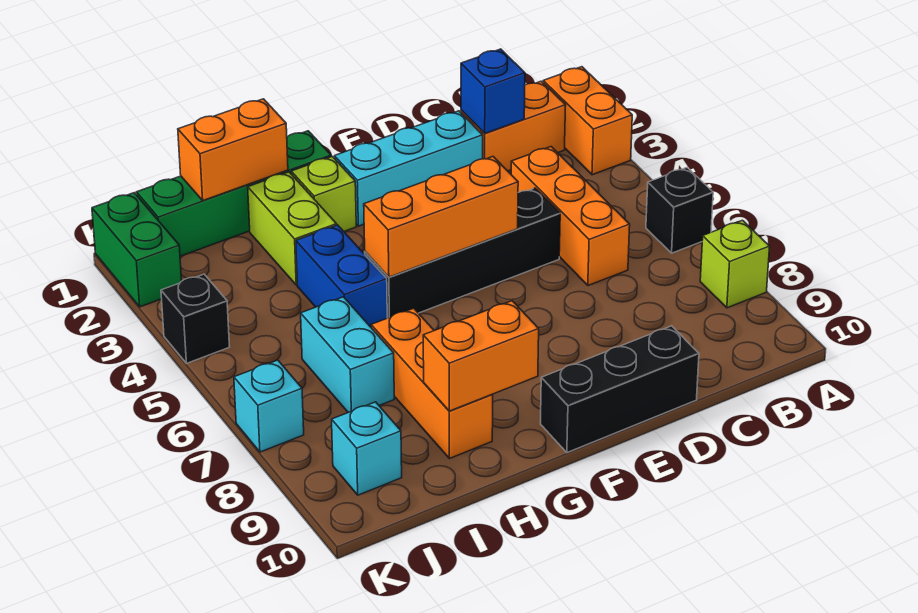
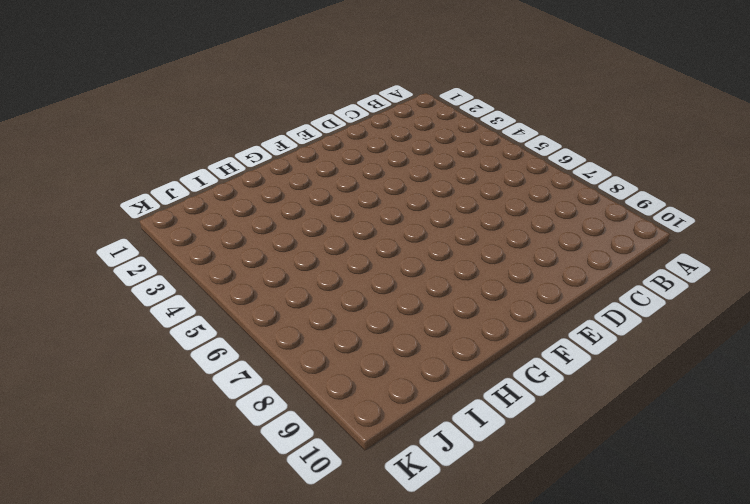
none -> orange brick A2:A3 level 1
none -> black brick A6 level 1
none -> lime brick A8 level 1

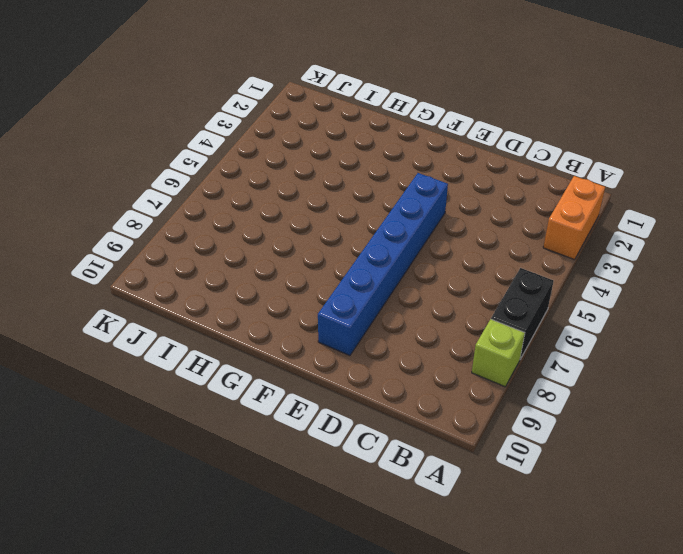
black brick A6:A7 level 1 -> black brick A6 level 1
blue brick E4:E9 level 1 -> black brick D5:G5 level 1
none -> orange brick B2:C2 level 1
none -> orange brick C4:C6 level 1
none -> cyan brick D2:F2 level 1

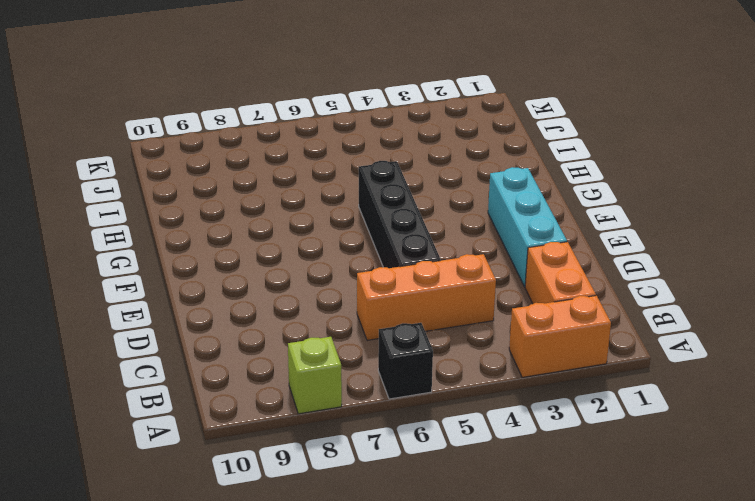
none -> black brick D10:F10 level 1
none -> green brick G1:J1 level 1
none -> lime brick G2 level 1

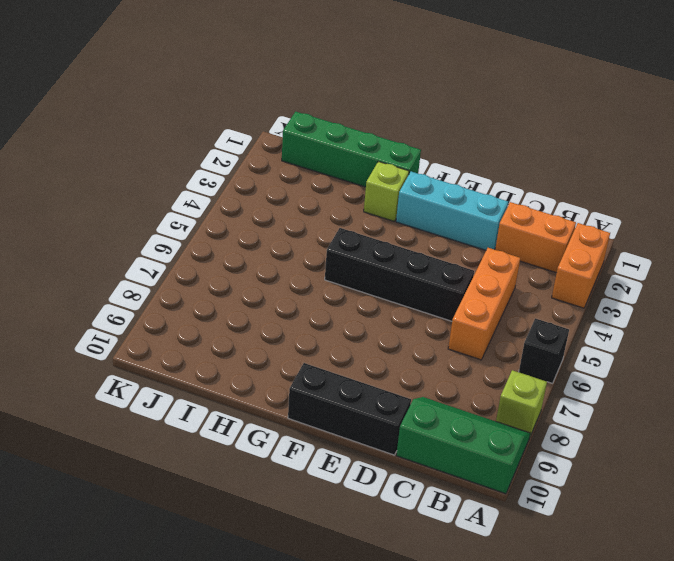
green slope A9:C10 level 1 top 10 -> none
none -> lime brick H2:H3 level 1
none -> blue brick H4:H5 level 1
none -> orange brick H7:H9 level 1

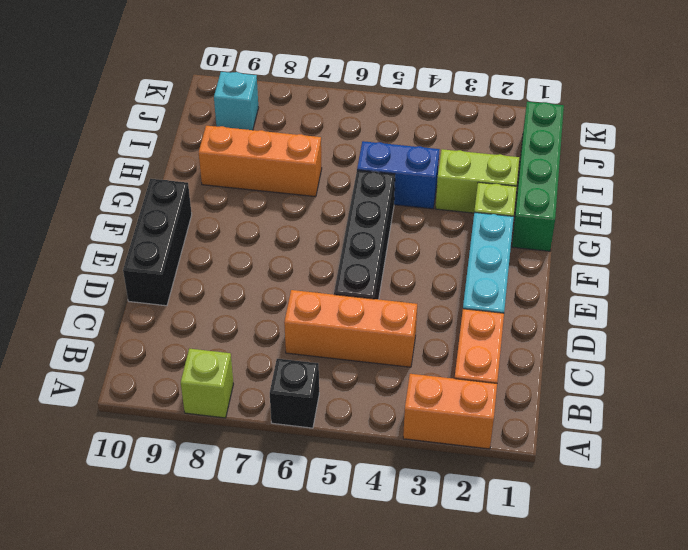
none -> cyan brick I6:I7 level 1
none -> green brick K1:K2 level 1
none -> black brick K4 level 1

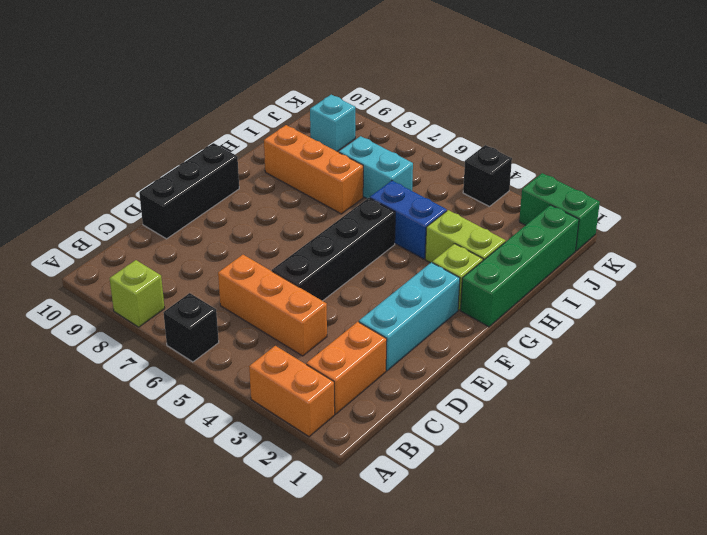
none -> cyan brick K7 level 1
none -> blue brick C2 level 2
none -> orange brick E5:G5 level 2

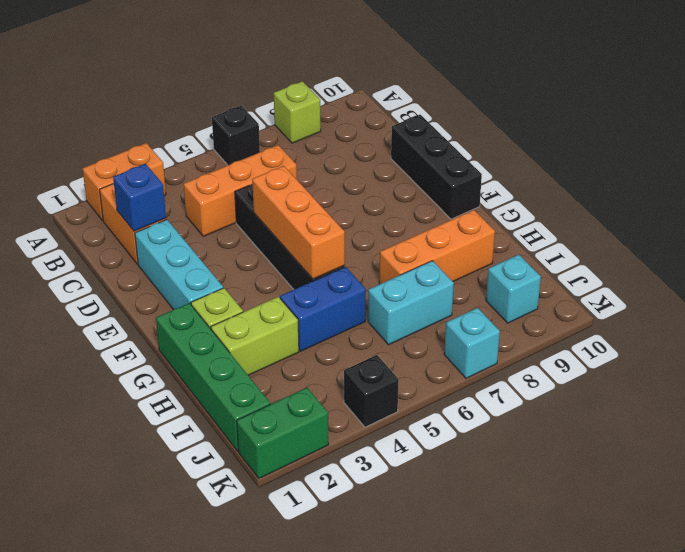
none -> orange brick G9:H9 level 2
none -> orange brick H1:I1 level 2

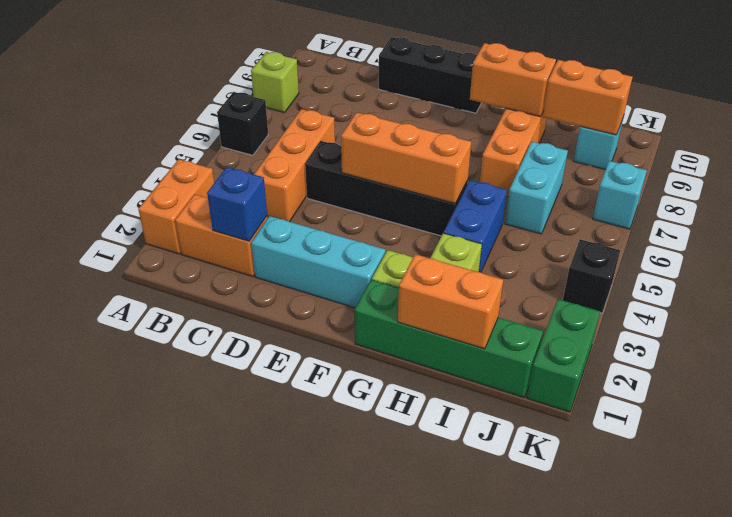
orange brick I9:J9 level 2 -> none

